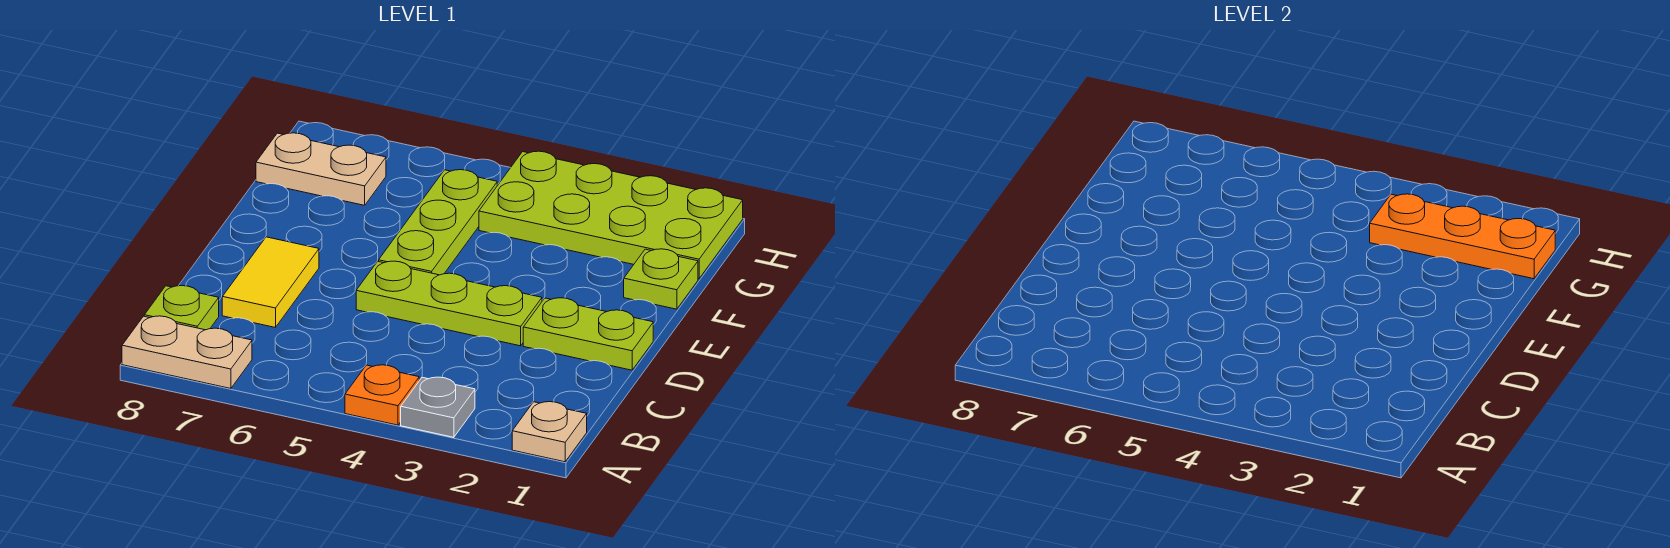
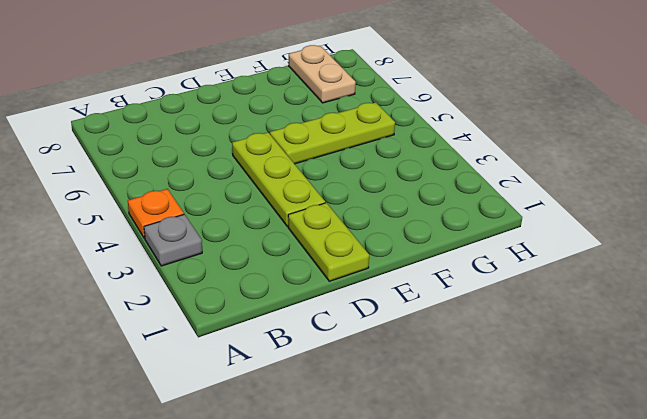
none -> tan plate A1 level 1
none -> tan plate A7:A8 level 1
none -> lime plate B8 level 1

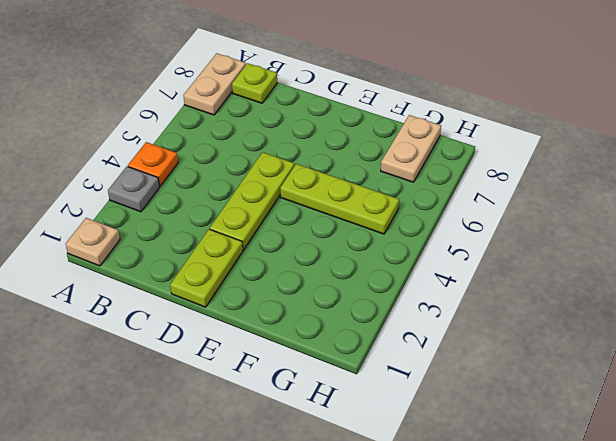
none -> yellow tile C7:D7 level 1
none -> lime plate F1 level 1
none -> lime plate G1:H4 level 1

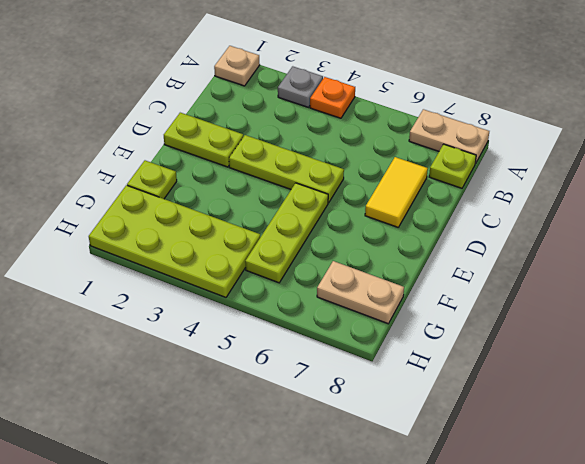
none -> orange plate G1:G3 level 2

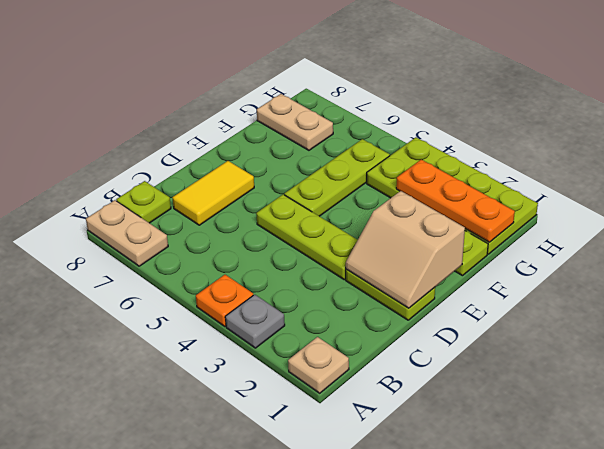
tan slope D1:E2 level 2 top E -> none

